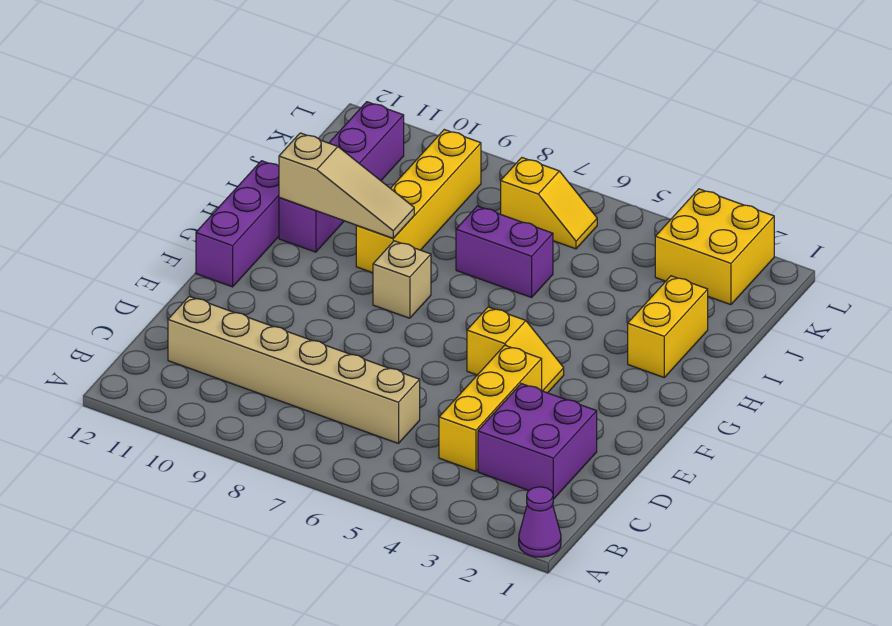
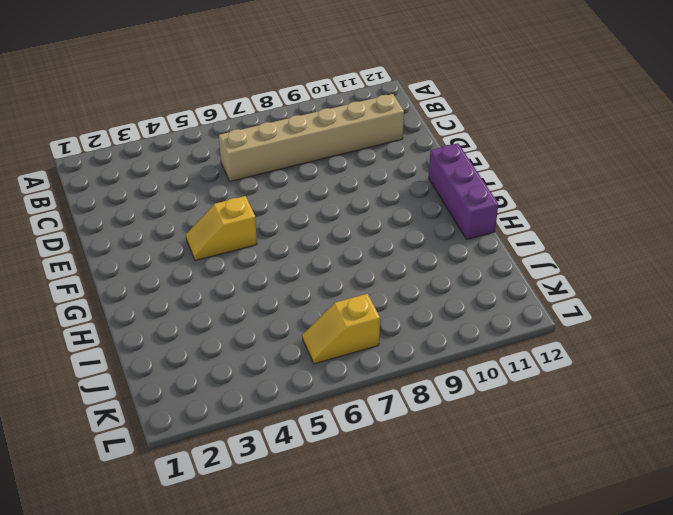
none -> purple cone A1 level 1
none -> purple brick C2:D3 level 1
none -> yellow brick C4:E4 level 1

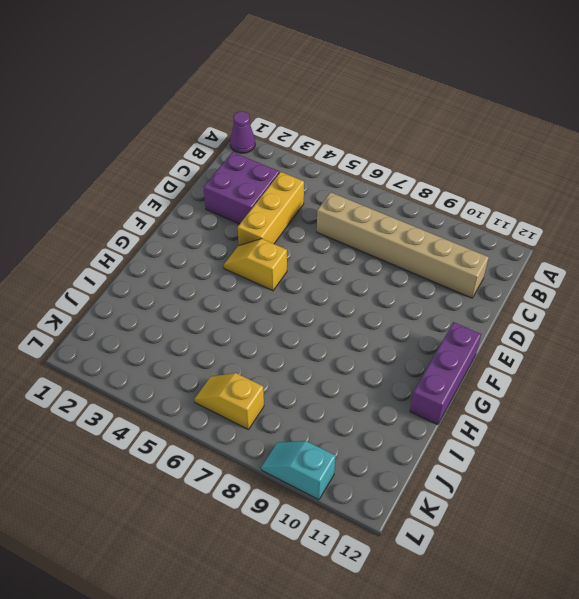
cyan slope L9:L10 level 1 top 10 -> none
none -> tan brick G8 level 1
none -> yellow brick H2:I2 level 1
none -> yellow brick H9:K9 level 1

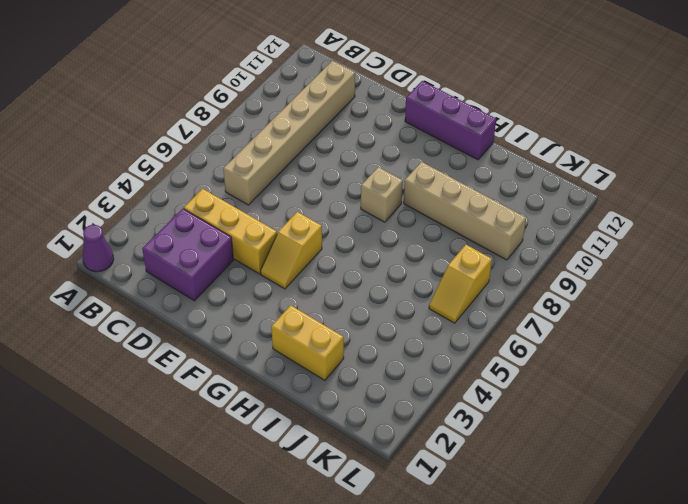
tan brick H9:K9 level 1 -> yellow brick H9:K9 level 1
none -> purple brick H11:K11 level 1
none -> purple brick I6:I7 level 1
none -> yellow brick K2:L3 level 1

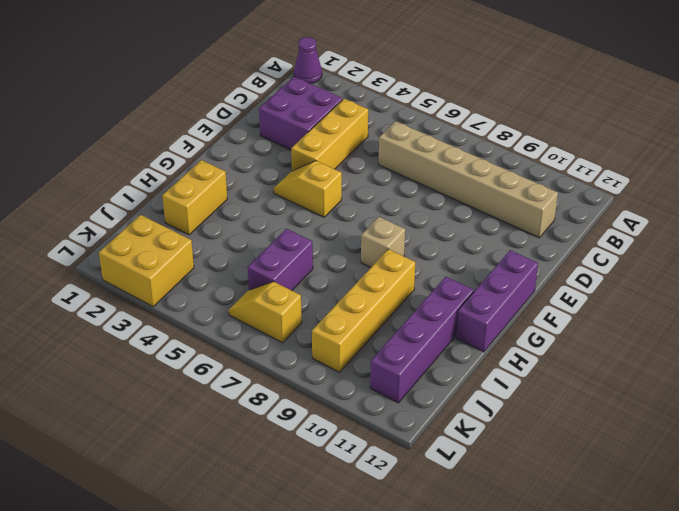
purple brick I6:J6 level 1 -> purple brick I6:I7 level 1
none -> tan slope H9:H11 level 2 top 11

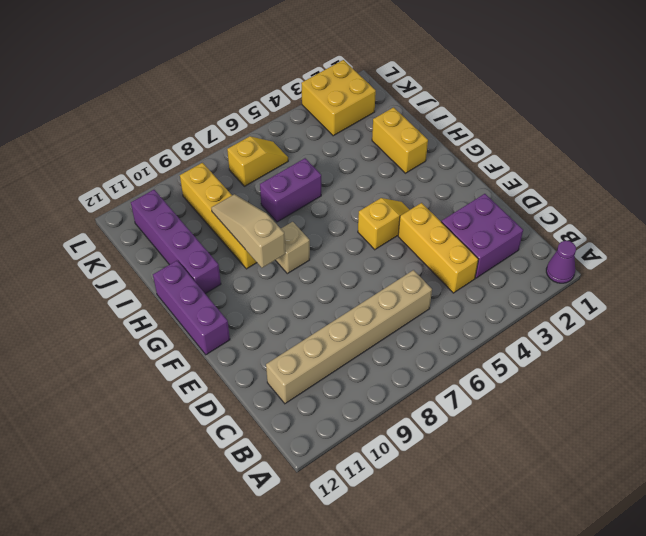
tan slope G9:I9 level 2 top G -> tan slope H9:H11 level 2 top 11

